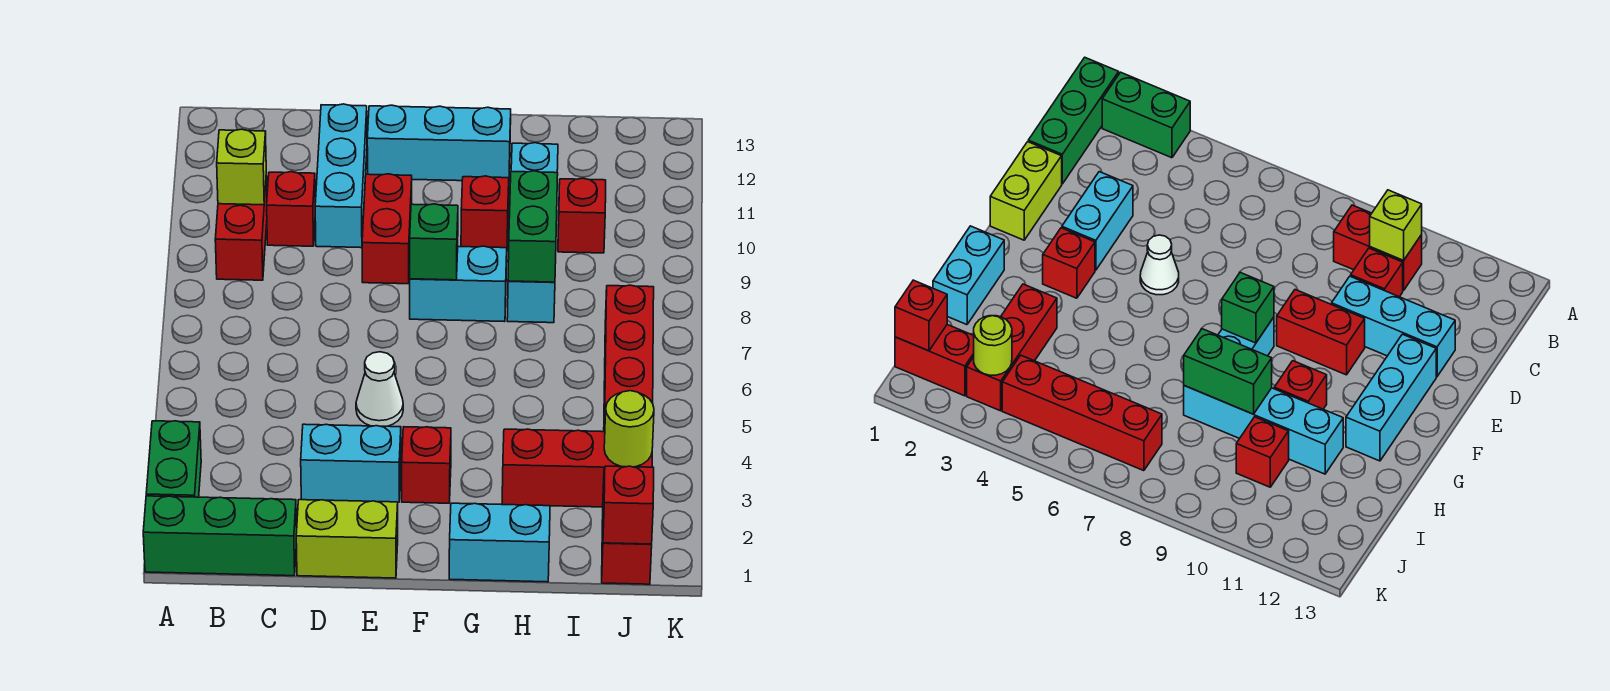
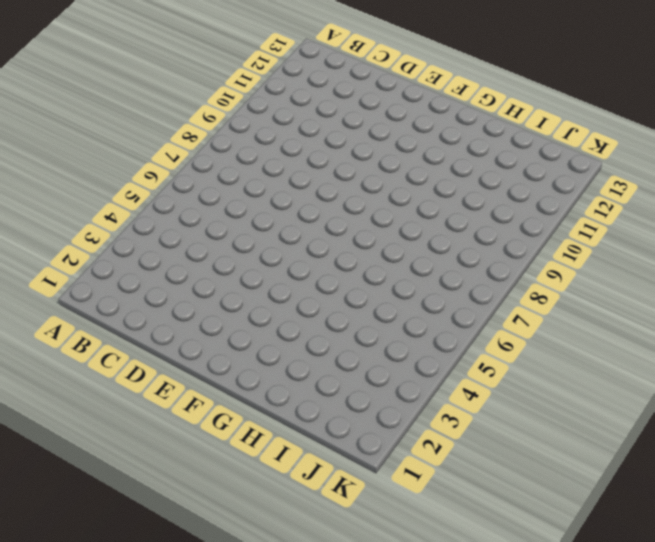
none -> green brick A1:C1 level 1
none -> green brick A2:A3 level 1
none -> red brick B9:B10 level 1

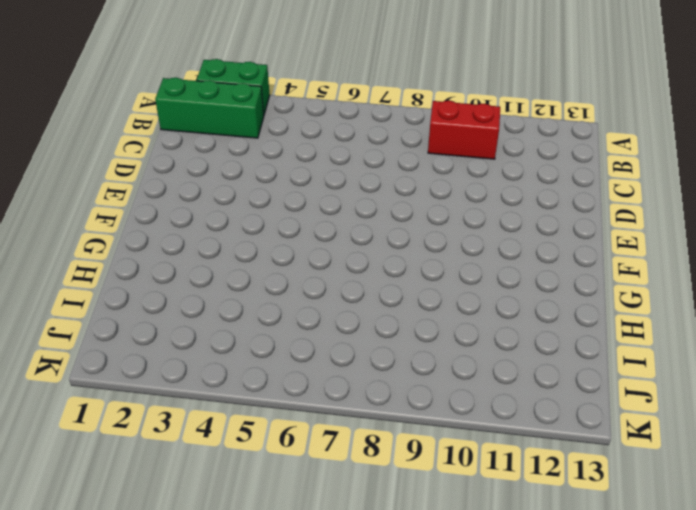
green brick B1:B3 level 1 -> green brick A1:C1 level 1
none -> red brick C10 level 1
none -> lime brick D1:E1 level 1
none -> cyan brick D3:E3 level 1

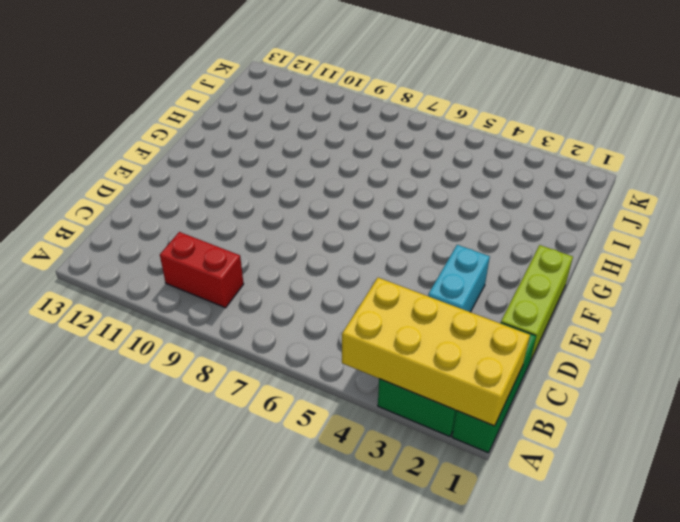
yellow brick A1:B4 level 2 -> none
lime brick D1:F1 level 1 -> lime brick D1:E1 level 1
none -> red brick C10 level 1
none -> cyan brick D10:D12 level 1
none -> white cone E5 level 1

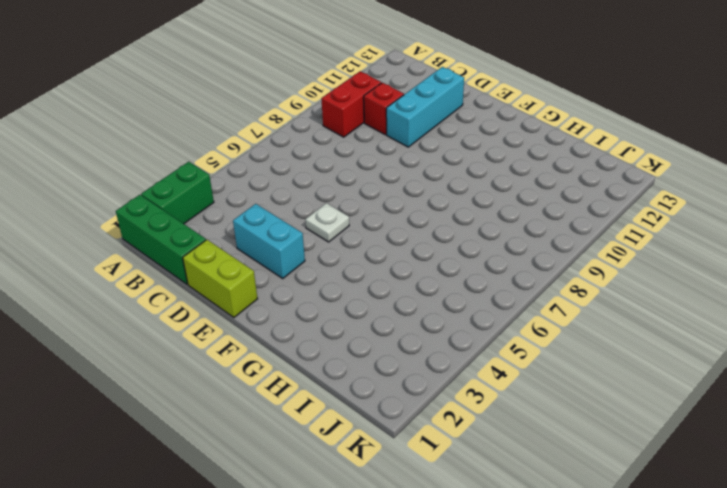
white plate E5 level 1 -> white cone E5 level 1
none -> red brick E9:E10 level 1
none -> cyan brick E12:G12 level 1
none -> red brick F3 level 1

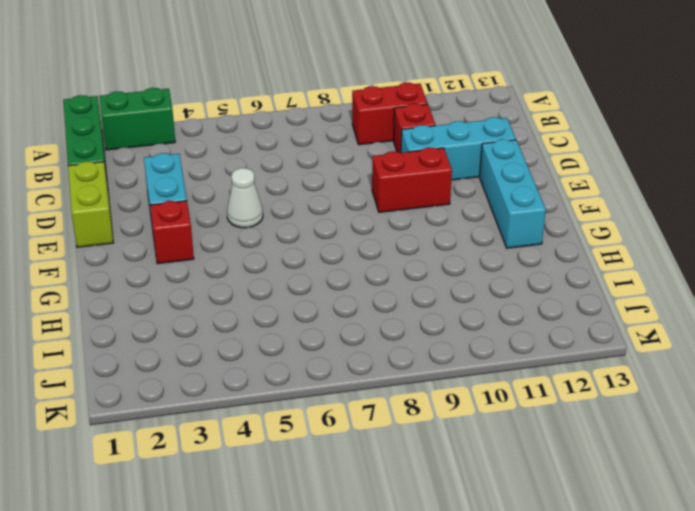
none -> cyan brick F8:G8 level 1
none -> cyan brick G1:H1 level 1
none -> red brick G10 level 1

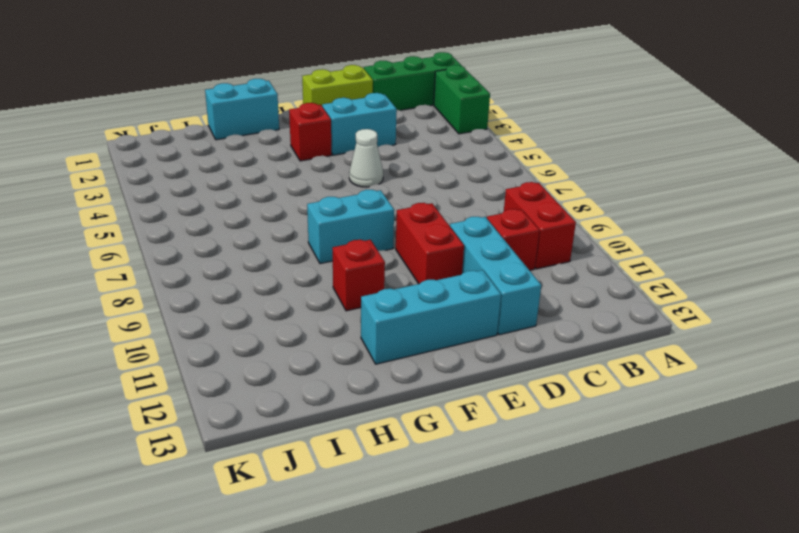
none -> red brick H3:J3 level 1
none -> cyan brick H8:H11 level 1
none -> red brick I10 level 1

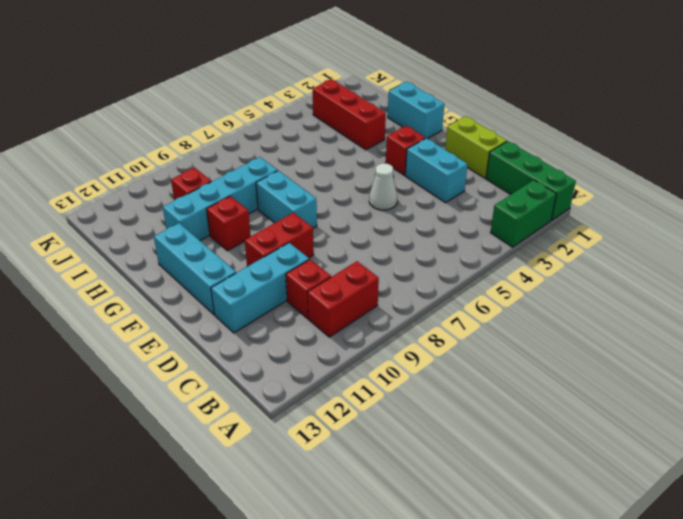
none -> red brick J1:J2 level 1
none -> red brick J4:J7 level 1
none -> lime brick B10 level 2

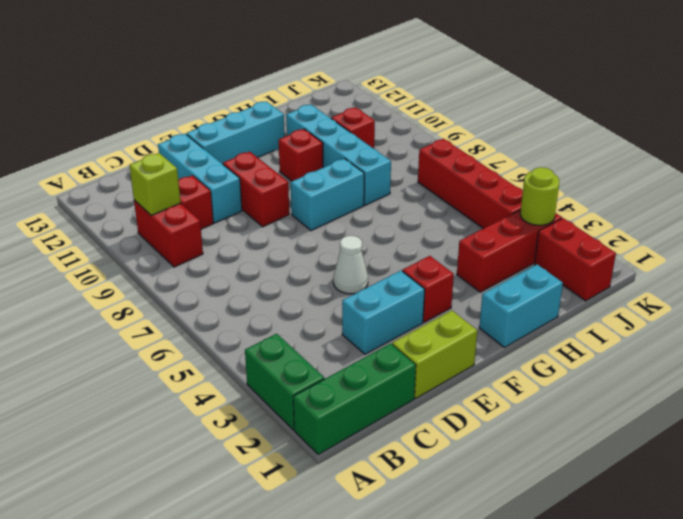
none -> green brick F8 level 2
none -> green brick H8:H9 level 2
none -> red brick J1 level 2

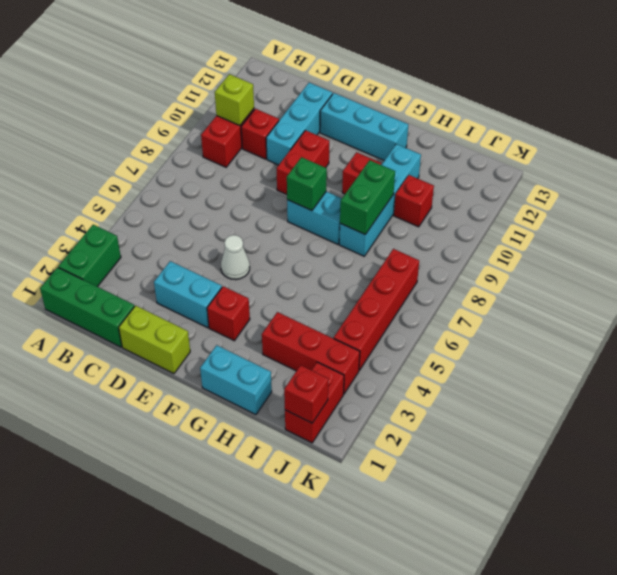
none -> lime round brick J3 level 2

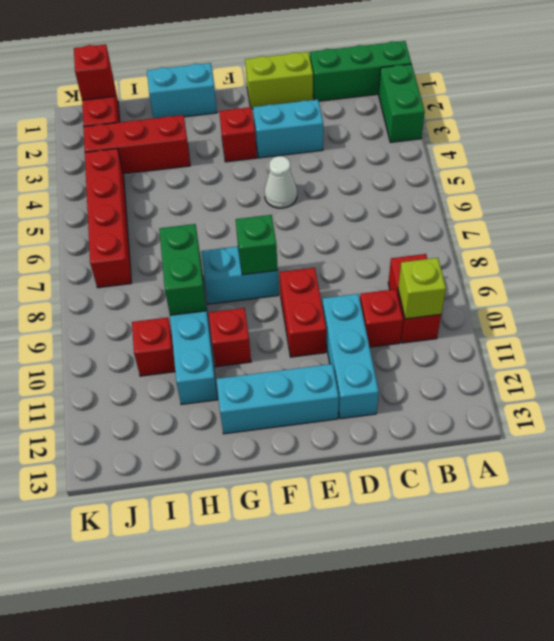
none -> lime round brick J3 level 2

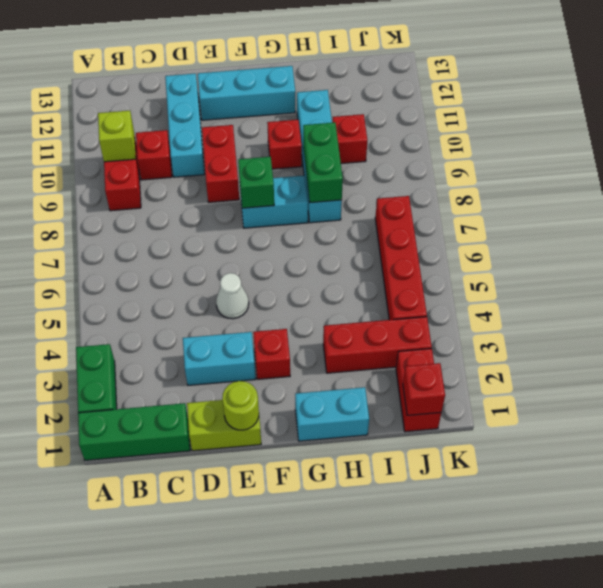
lime round brick E1 level 2 -> lime round brick J3 level 2

